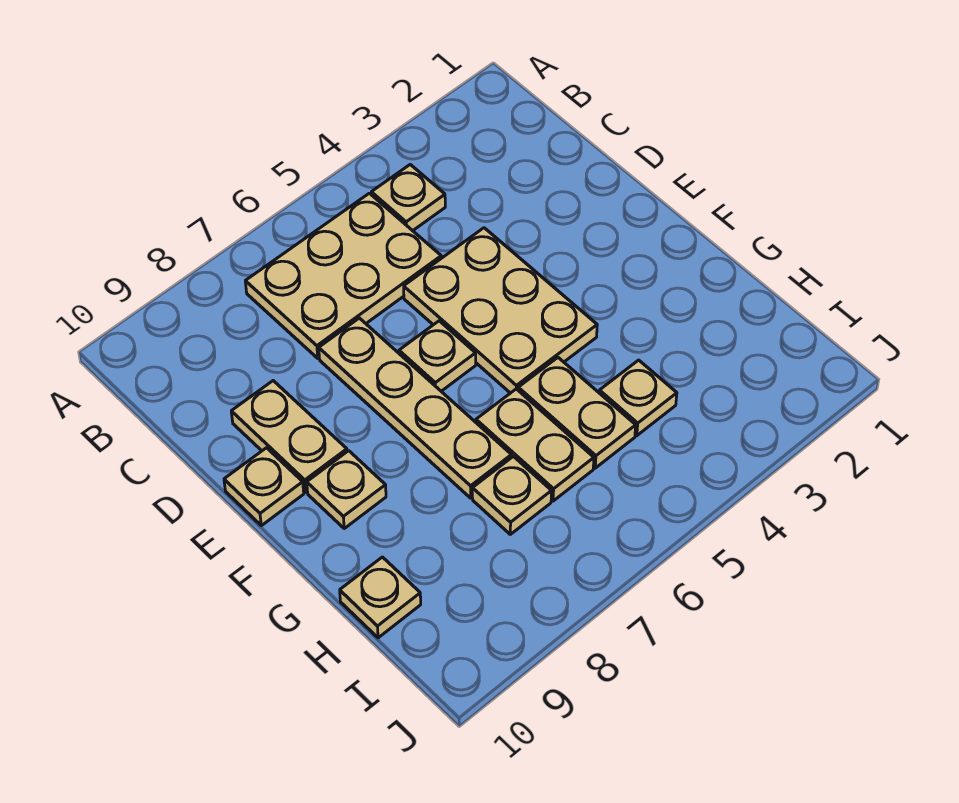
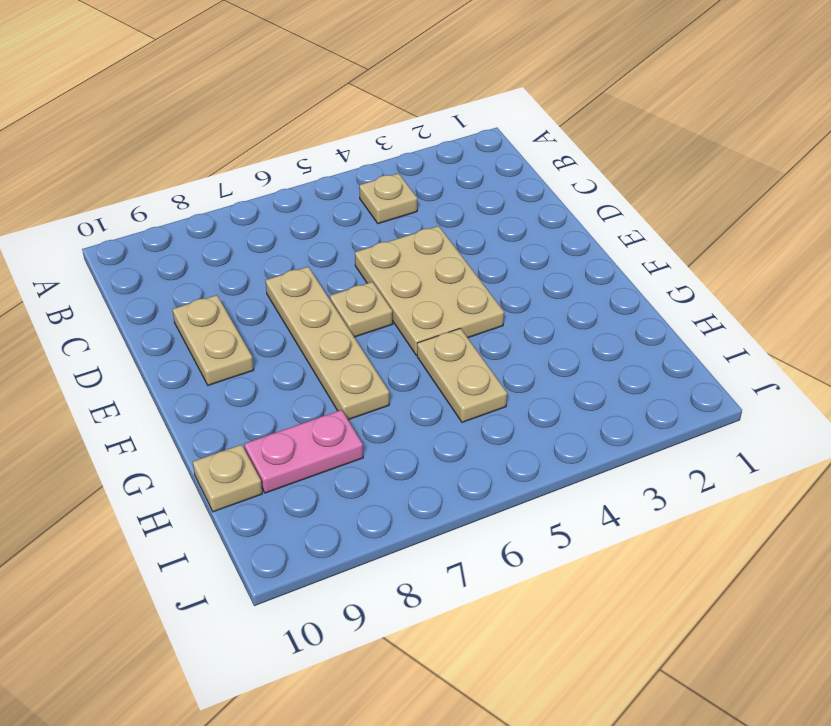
pink plate H8:H9 level 1 -> none
none -> tan plate B5:C7 level 1
none -> tan plate E10 level 1
none -> tan plate F9 level 1

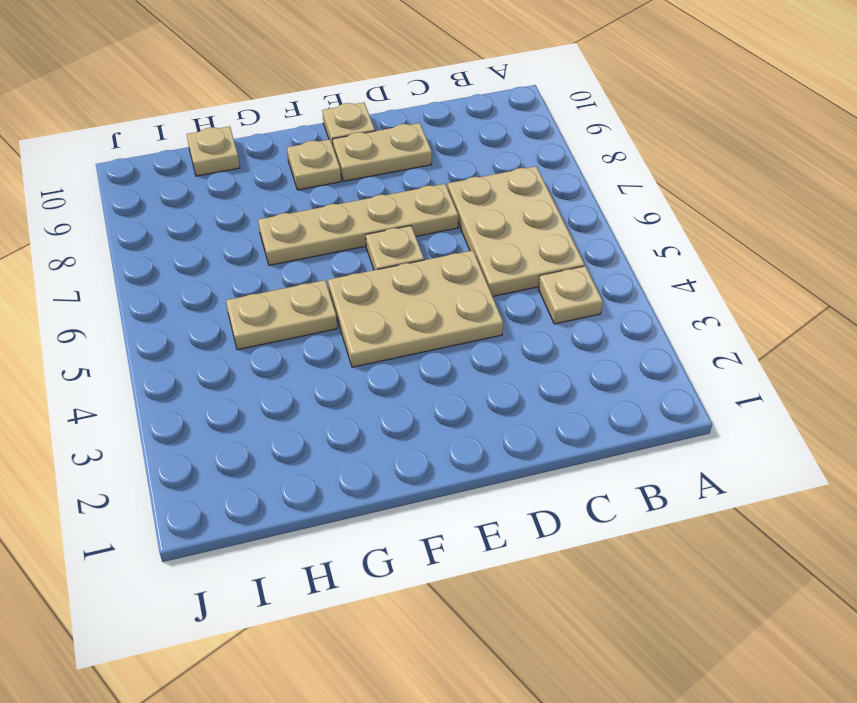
none -> tan plate G6:H6 level 1
none -> tan plate H4 level 1
none -> tan plate H7 level 1

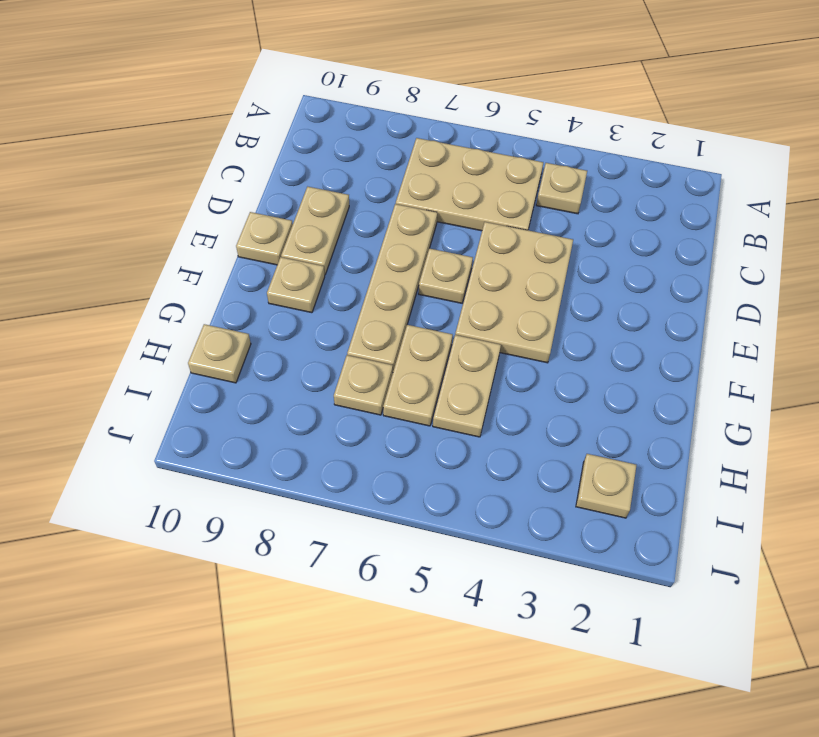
tan plate I2 level 1 -> tan plate H4 level 1

